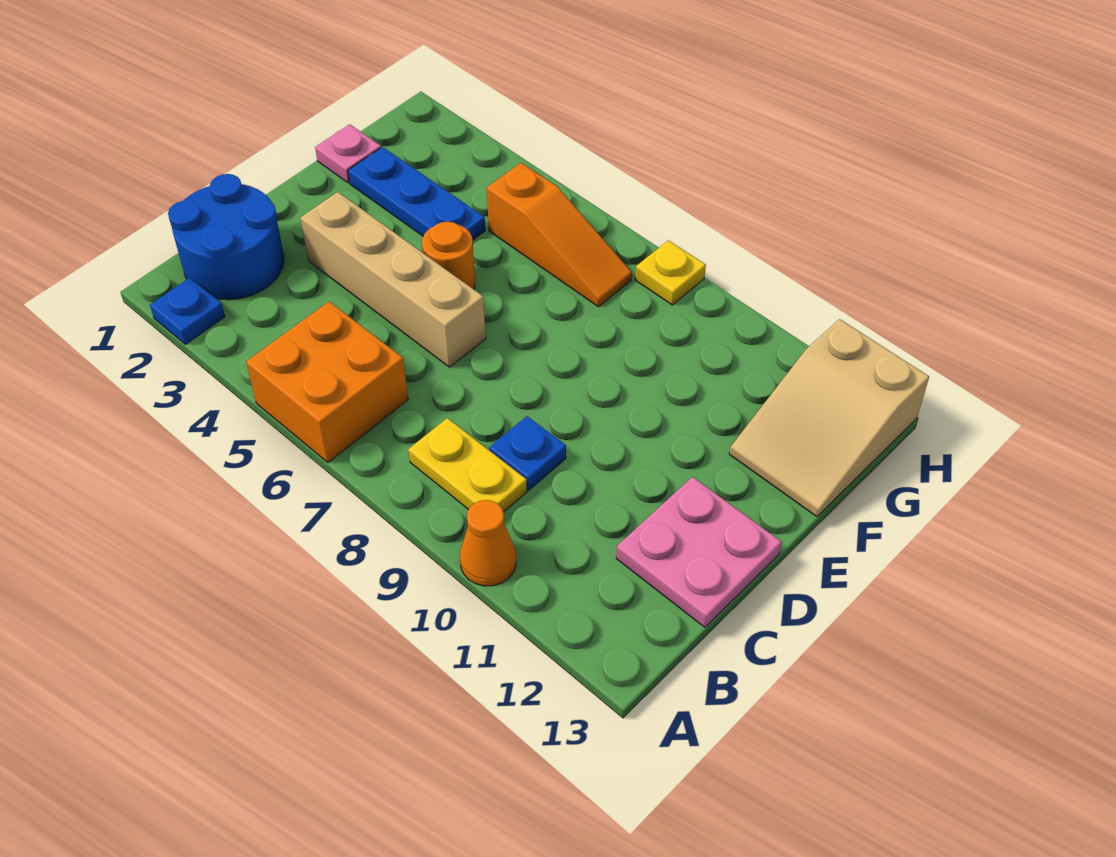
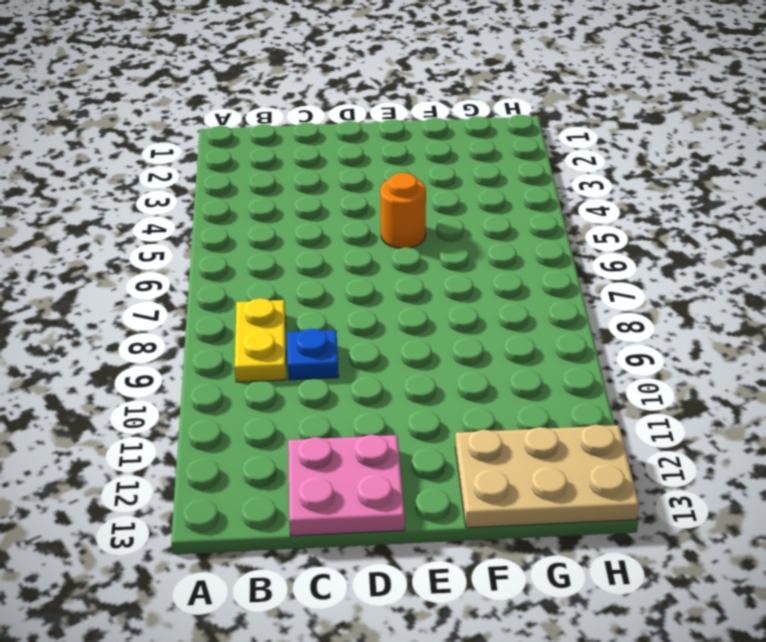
tan plate F12:H13 level 1 -> tan slope F12:H13 level 1 top H
none -> blue plate A2 level 1
none -> orange brick A5:B6 level 1
none -> orange cone A10 level 1

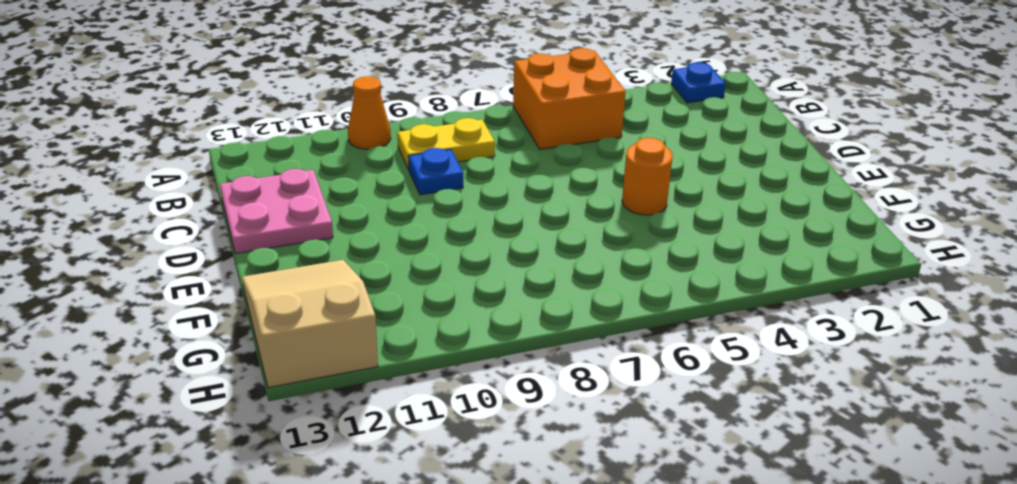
none -> blue round brick B1:C2 level 1
none -> tan brick D3:D6 level 1
none -> pink plate F1 level 1

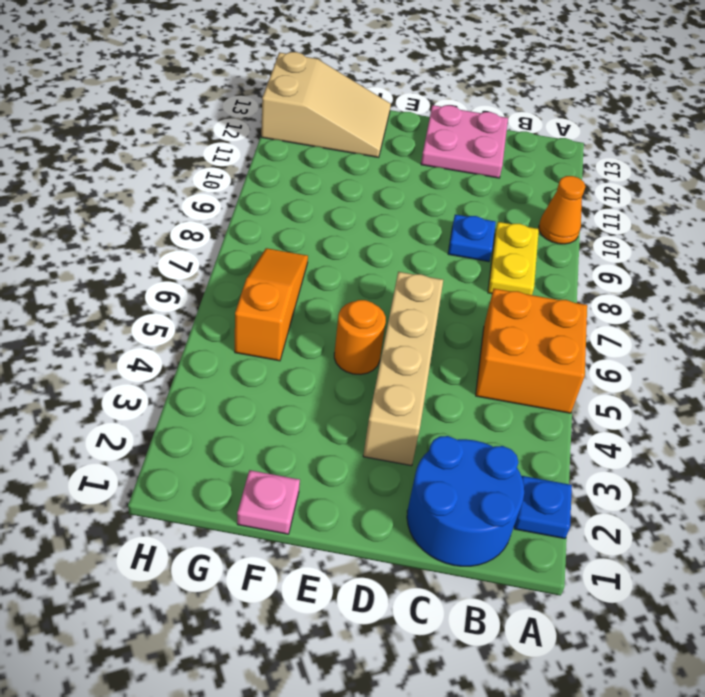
none -> blue plate F2:F4 level 1
none -> yellow plate H8 level 1

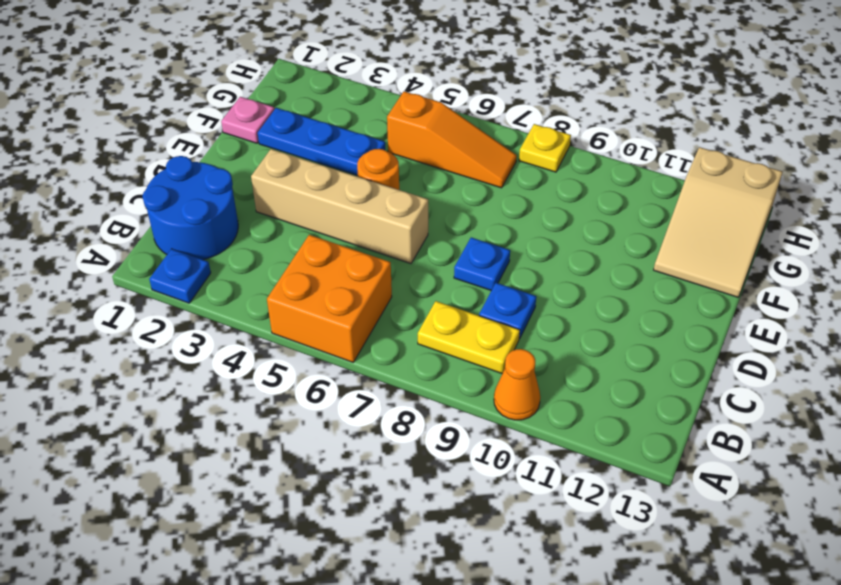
blue plate D8 level 1 -> none
none -> pink plate C12:D13 level 1

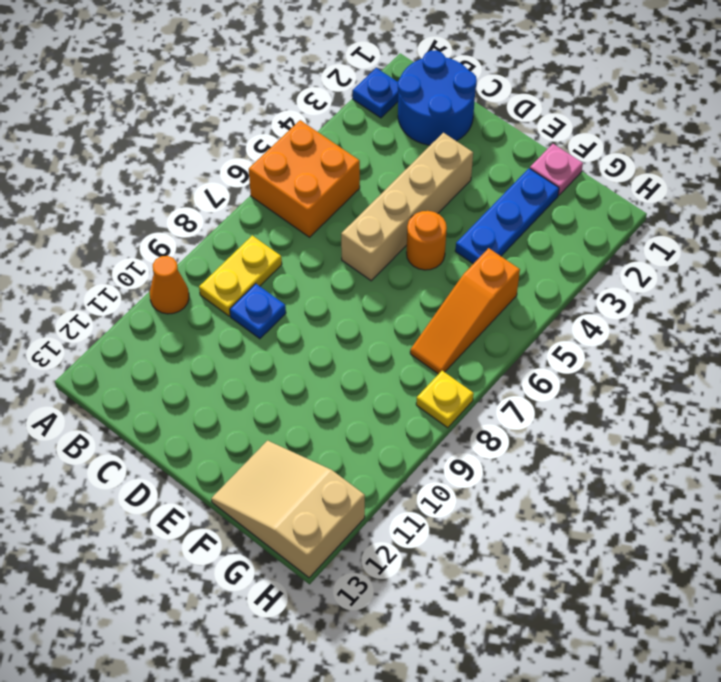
none -> pink plate C12:D13 level 1

